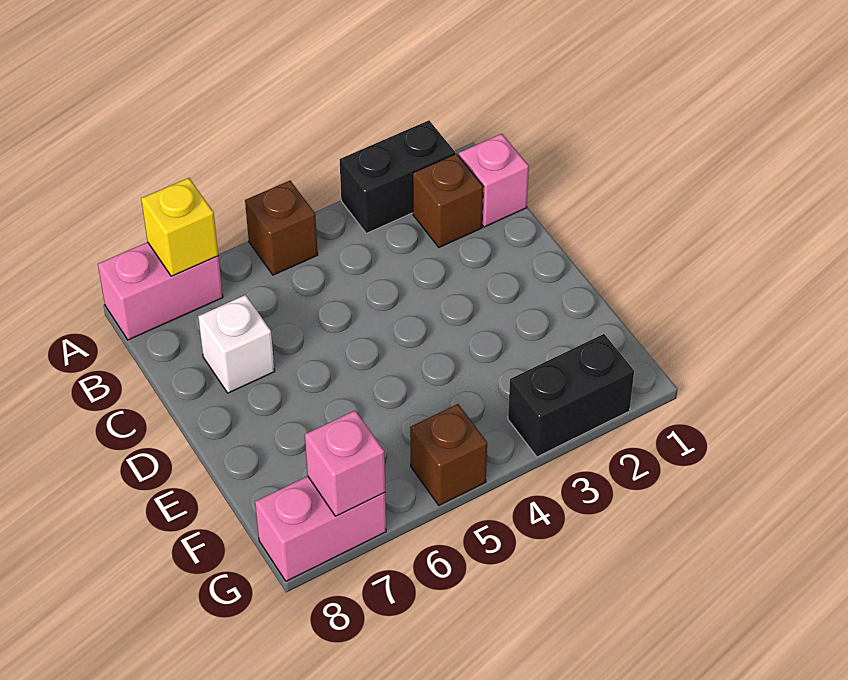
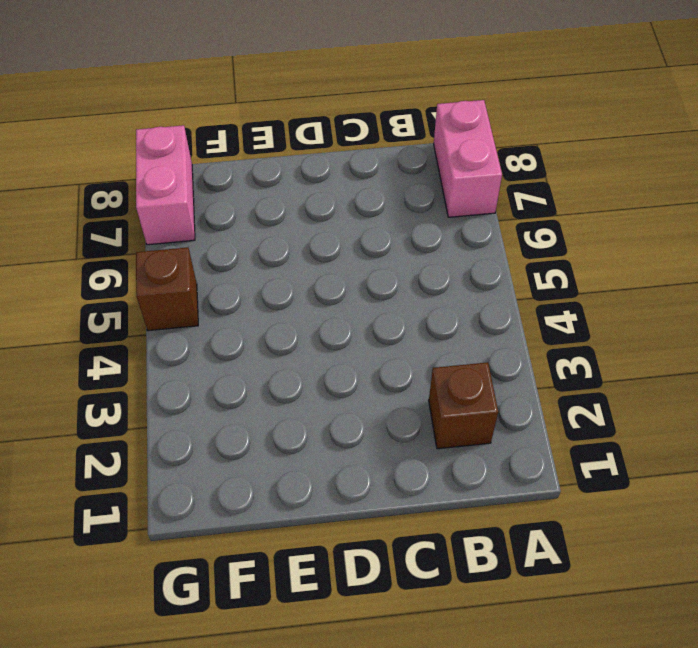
none -> black brick A2:A3 level 1
none -> brown brick A5 level 1

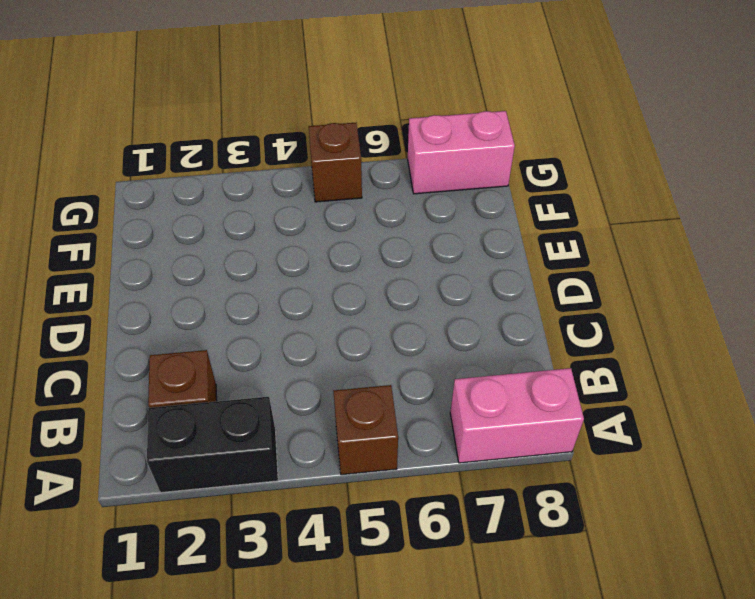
none -> pink brick B1 level 1
none -> white brick C7 level 1

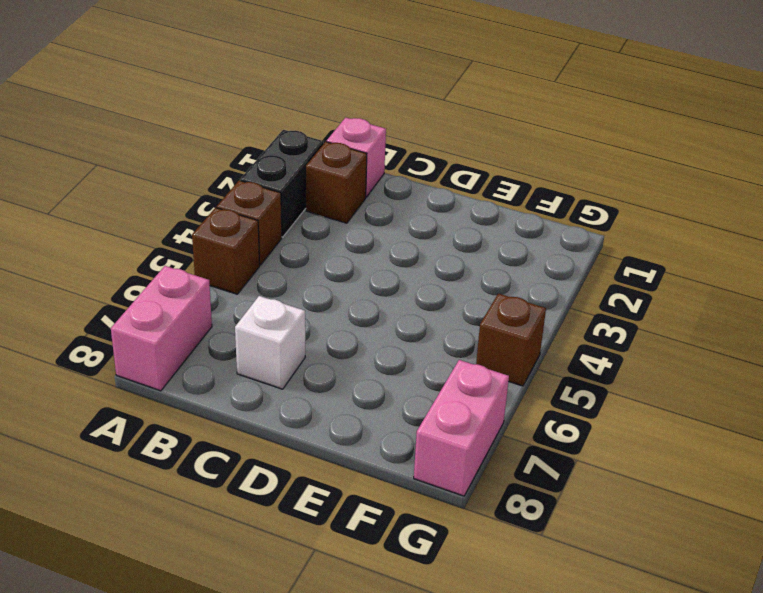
brown brick A4 level 1 -> none
none -> black brick G2:G3 level 1
none -> yellow brick A7 level 2

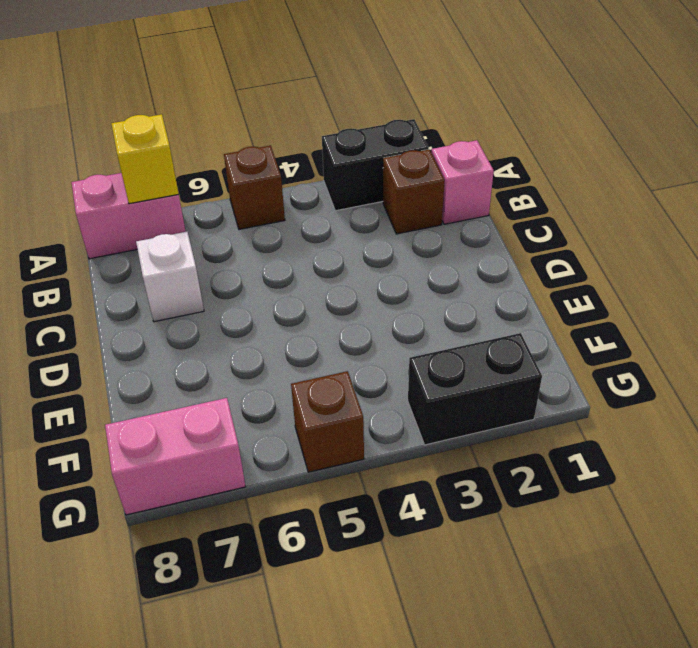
none -> pink brick G7 level 2

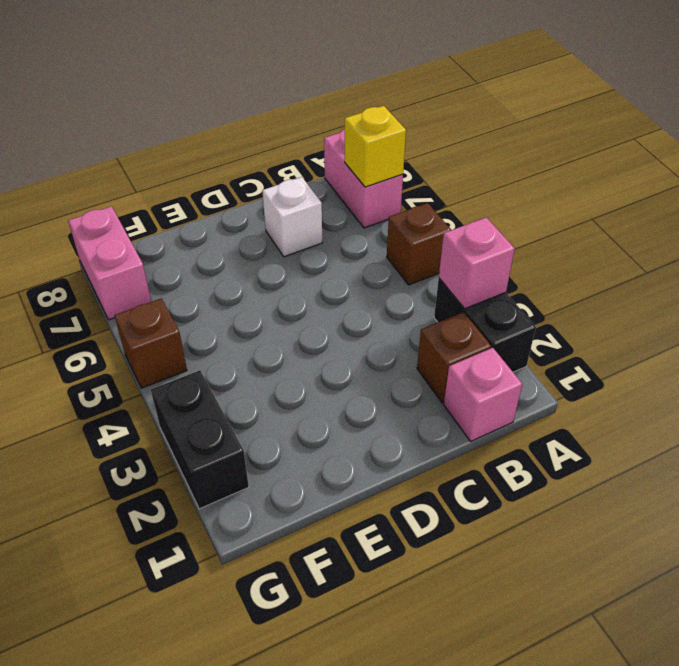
pink brick A3 level 2 -> pink brick G7 level 2

